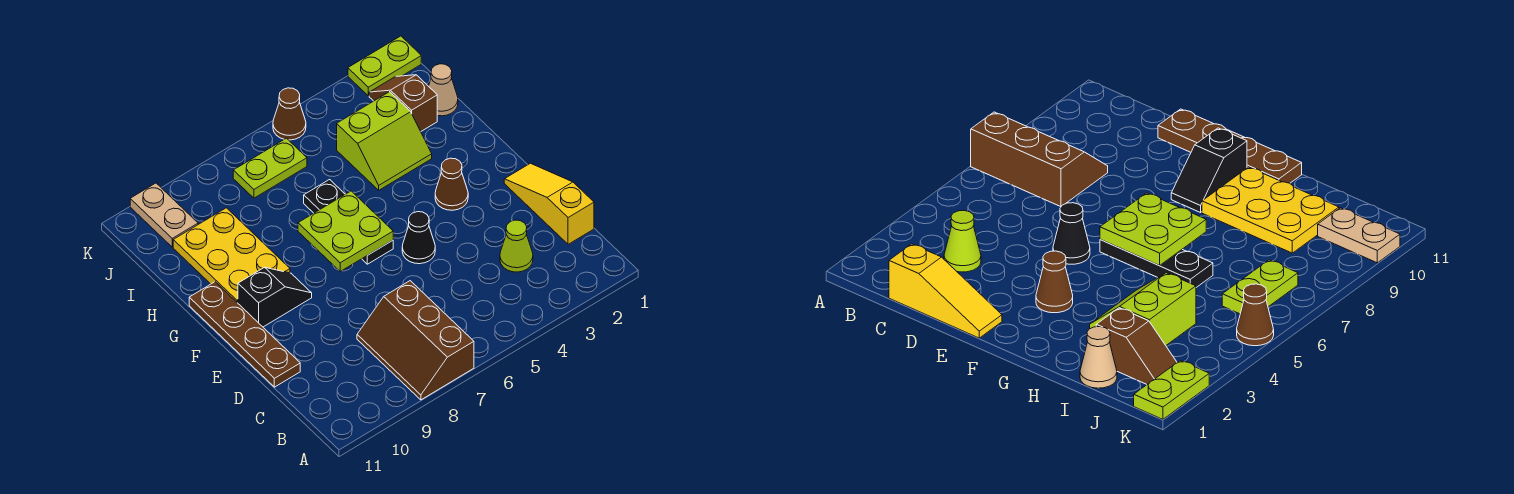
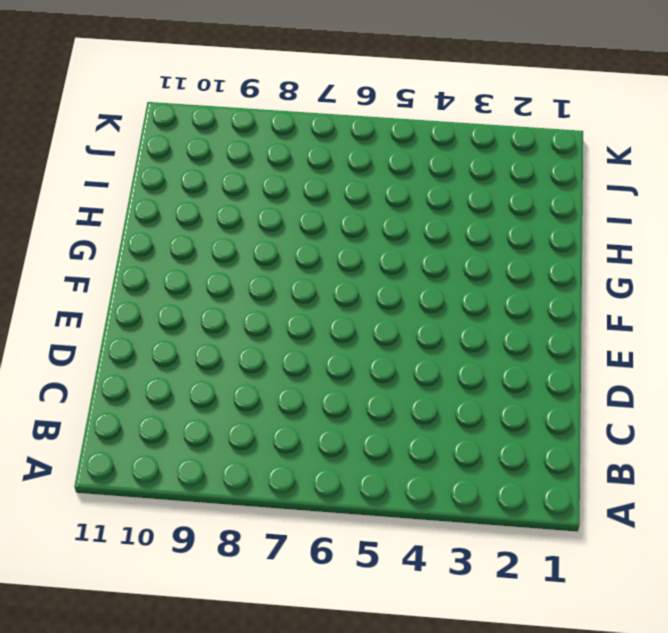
none -> brown slope A7:C8 level 1 top 7
none -> yellow slope C1:E1 level 1 top C
none -> lime cone C3 level 1

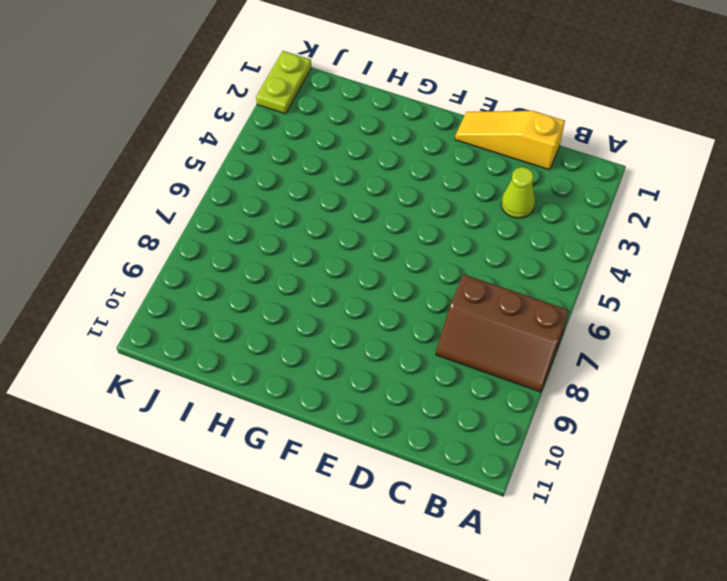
none -> brown plate D11:G11 level 1
none -> black cone E5 level 1
none -> brown cone F3 level 1

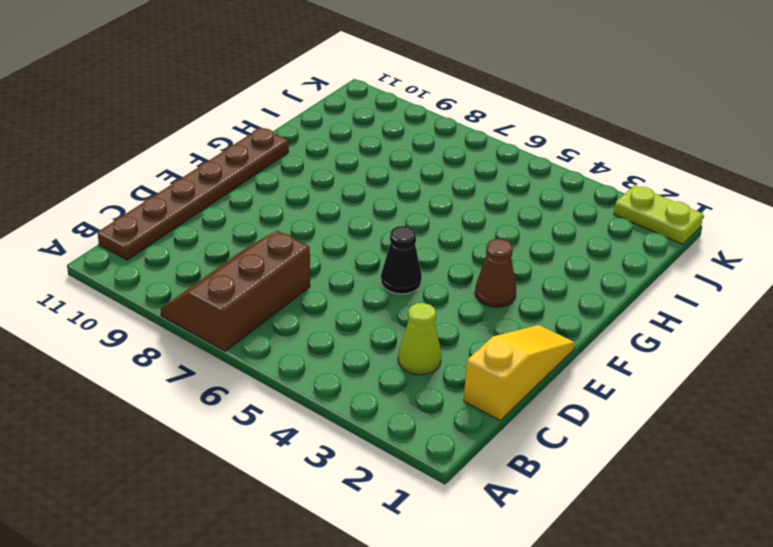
brown plate B11:G11 level 1 -> brown plate D11:G11 level 1
none -> black plate F6:H6 level 1
none -> black slope F9:F10 level 1 top 10
none -> yellow plate G9:I10 level 1

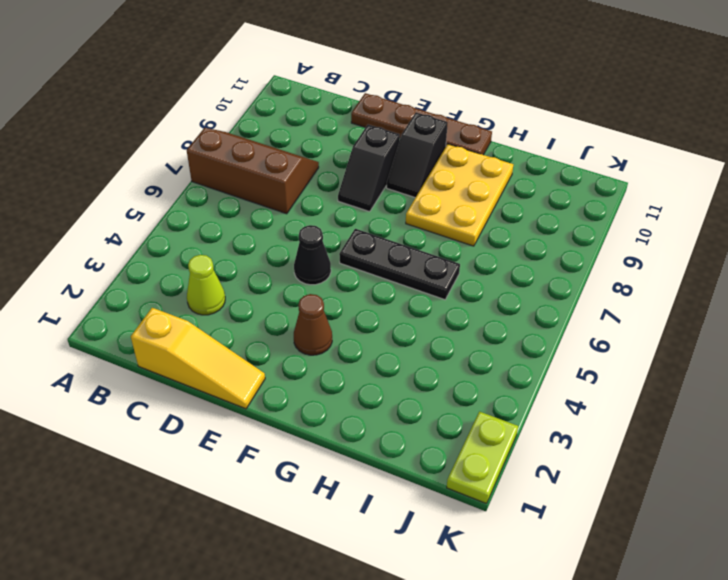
black slope E8:E9 level 1 top 9 -> none
yellow plate G8:H10 level 1 -> yellow plate G9:I10 level 1
none -> lime slope H3:I4 level 1 top I
none -> tan cone I1 level 1
none -> brown slope I2:J2 level 1 top I

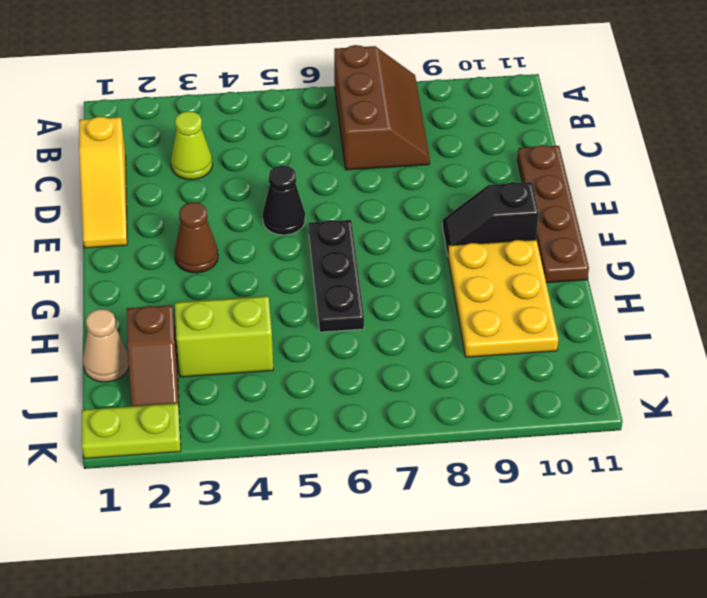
none -> lime plate J6:J7 level 1
none -> tan plate J10:K10 level 1
none -> brown cone K5 level 1

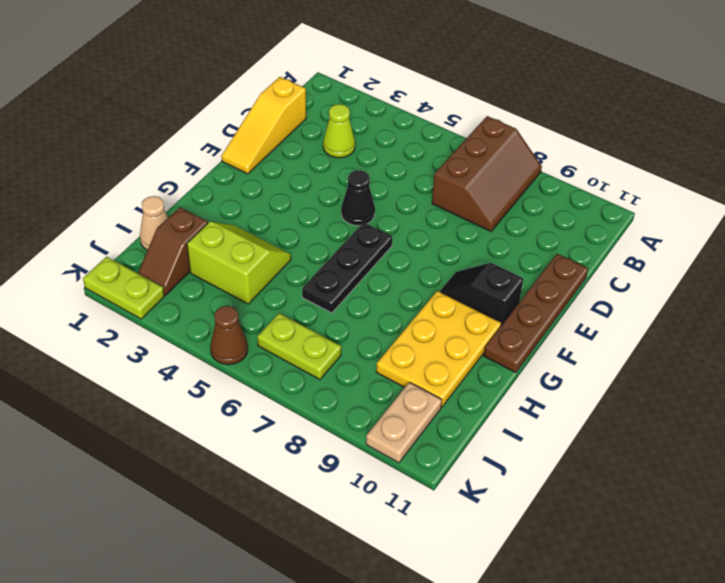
none -> brown cone F3 level 1
none -> lime plate F6:G7 level 2

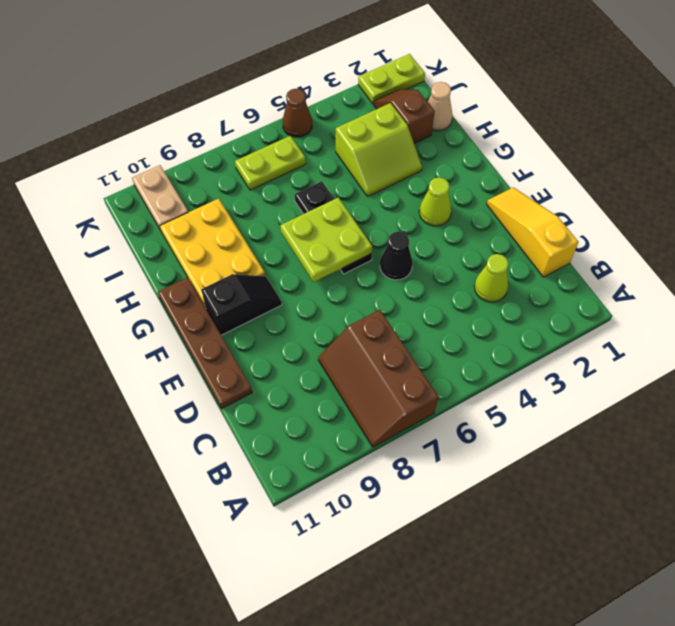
lime cone F3 level 1 -> brown cone F3 level 1

